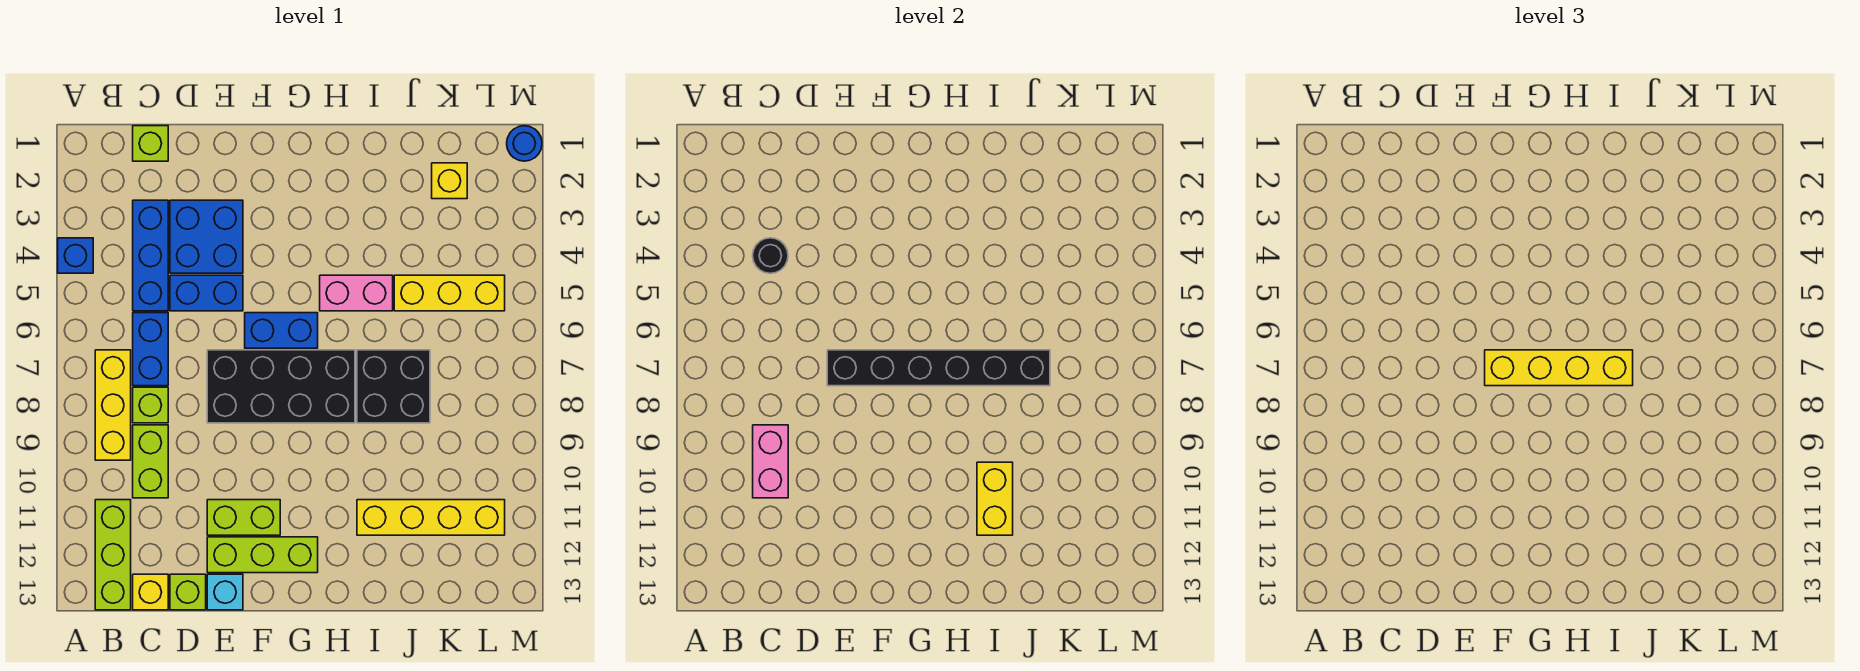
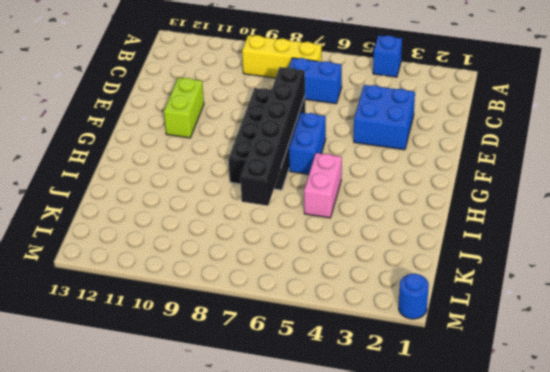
none -> lime brick B11:B13 level 1
none -> lime brick C1 level 1
none -> blue brick C3:C5 level 1

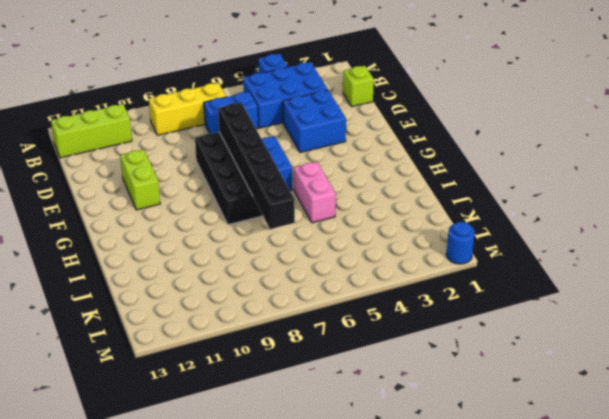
blue brick B3:C5 level 1 -> blue brick C3:C5 level 1
none -> lime brick C8 level 1
none -> lime brick C9:C10 level 1
none -> yellow brick C13 level 1

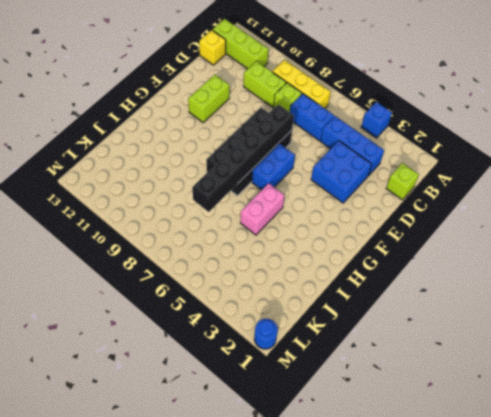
none -> blue brick D5:E5 level 1
none -> lime brick D13 level 1
none -> lime brick E12:G12 level 1

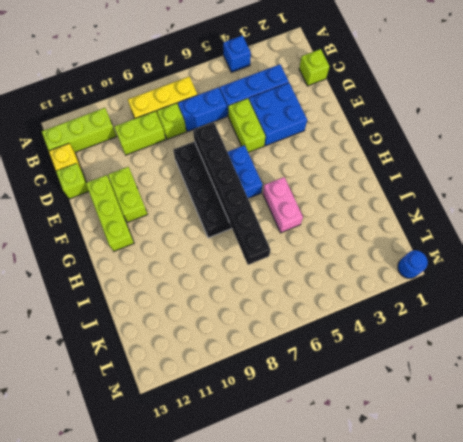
lime brick D5:E5 level 1 -> blue brick D5:E5 level 1
none -> cyan brick E13 level 1
none -> black brick I7:J8 level 1
none -> yellow brick I11:L11 level 1

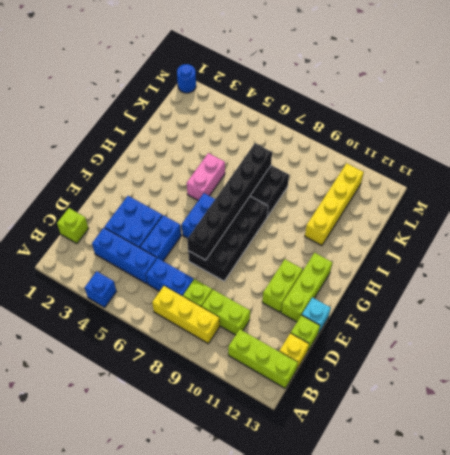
none -> yellow brick J5:L5 level 1
none -> yellow brick K2 level 1
none -> black round brick C4 level 2

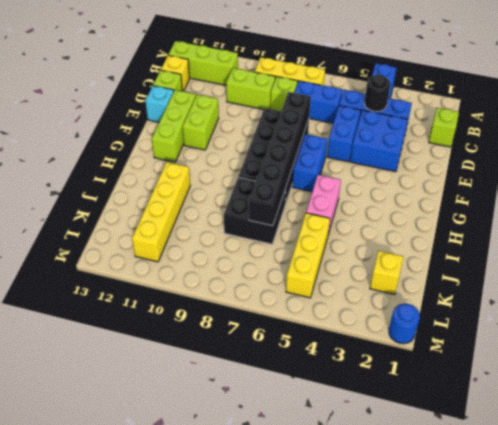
none -> pink brick C9:C10 level 2
none -> yellow brick I10:I11 level 2
none -> yellow brick F7:I7 level 3

